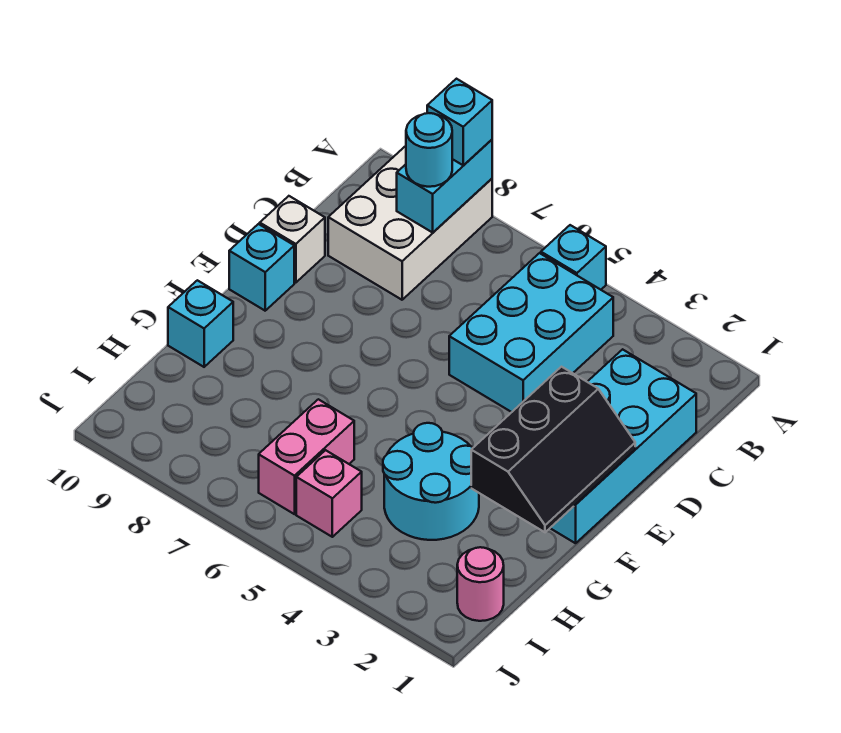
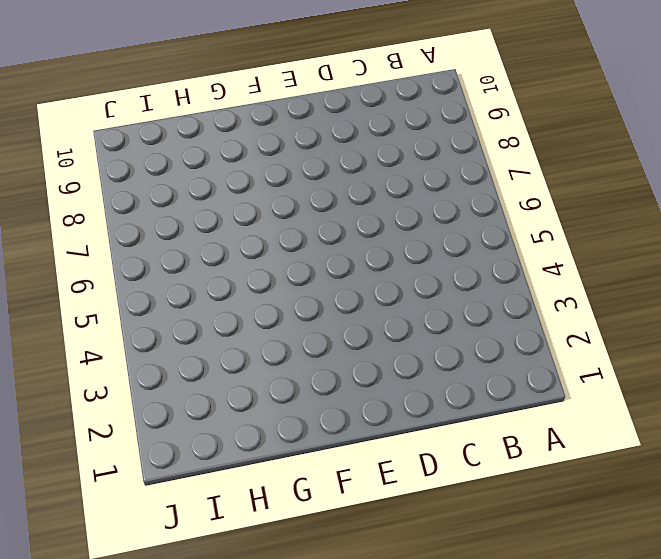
none -> cyan brick A5 level 1
none -> white brick A8:C9 level 1
none -> cyan brick B4:D5 level 1

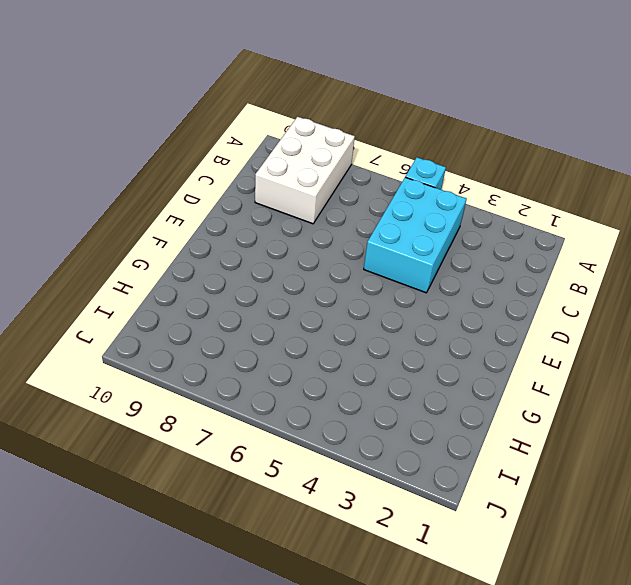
none -> cyan brick C1:F2 level 1
none -> white brick D10 level 1
none -> cyan brick E10 level 1

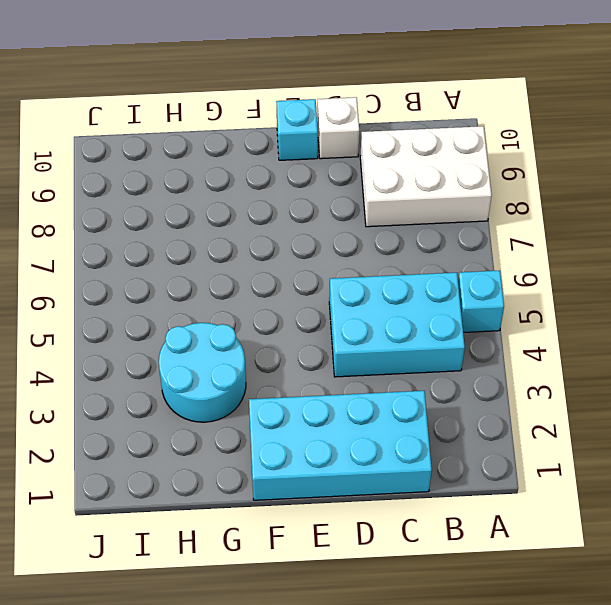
none -> cyan brick G10 level 1
none -> pink brick H6:I6 level 1
none -> pink round brick I1 level 1

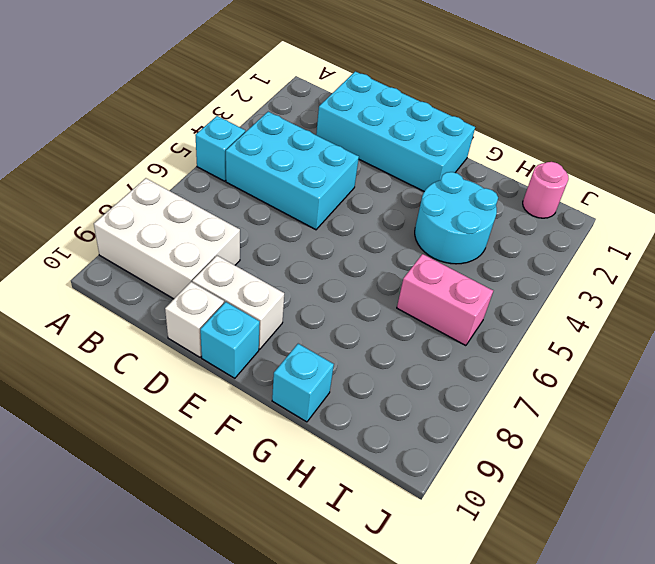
white brick D9:E9 level 1 -> none
none -> pink brick I5 level 1
none -> cyan brick A8:B8 level 2
none -> black slope E1:G2 level 2 top 2

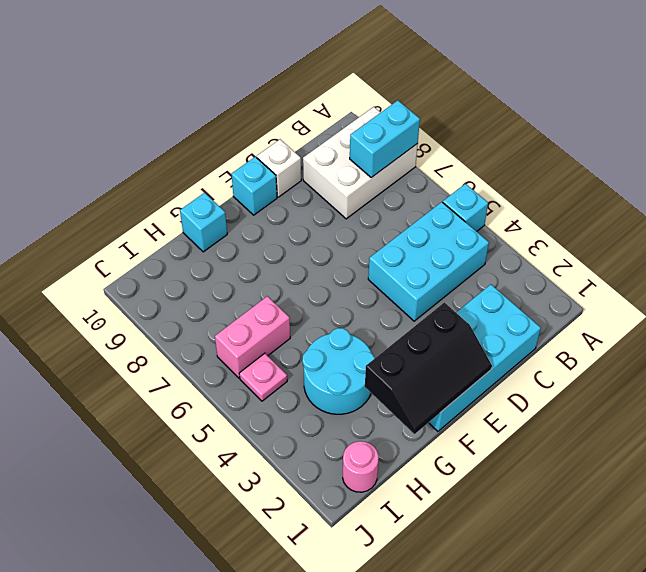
pink plate I5 level 1 -> pink brick I5 level 1
none -> cyan brick A8 level 3
none -> cyan round brick B8 level 3

